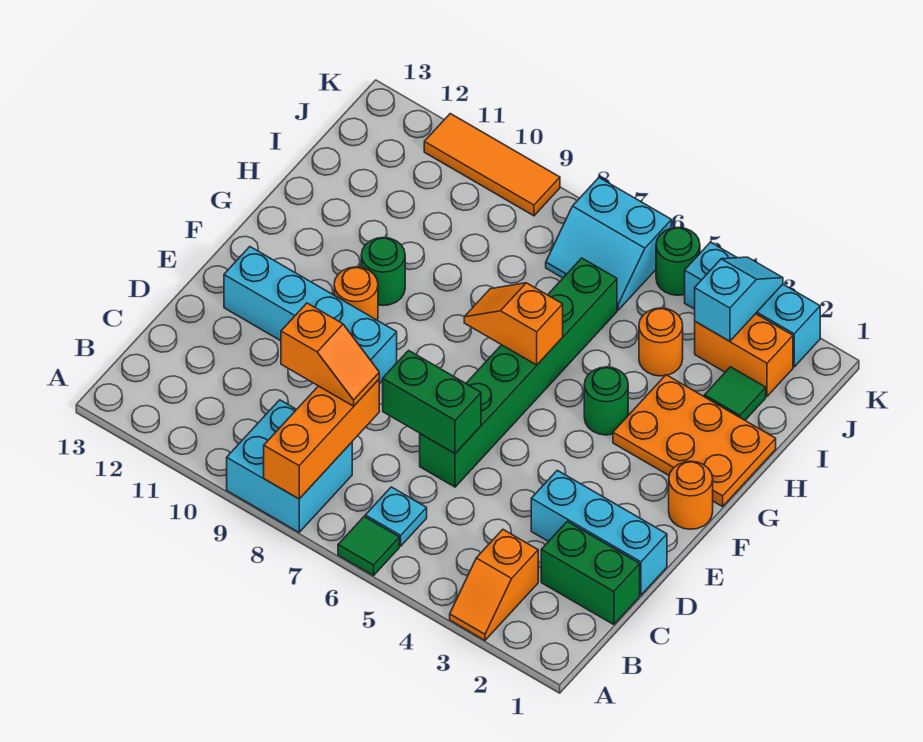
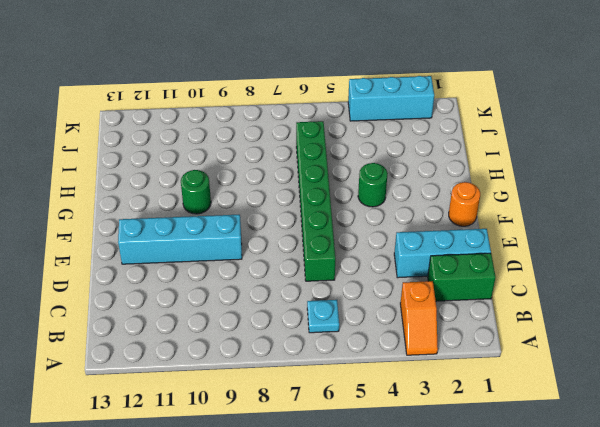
none -> green tile A6 level 1
none -> cyan brick A8:B9 level 1
none -> orange round brick F10 level 1

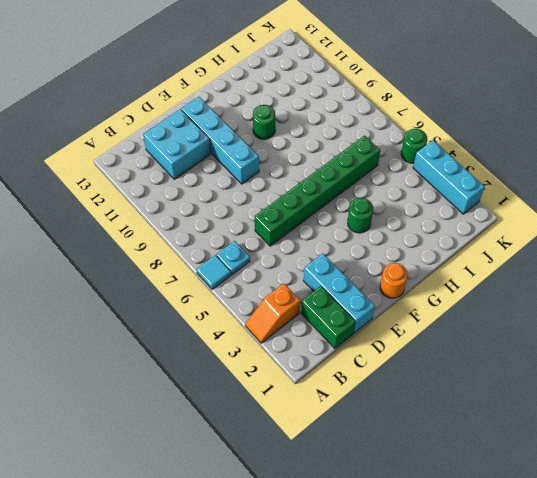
cyan tile A6 level 1 -> green tile A6 level 1
cyan brick C11:D12 level 1 -> cyan brick A8:B9 level 1
none -> orange round brick F10 level 1
none -> orange plate G1:H3 level 1
none -> green tile I2 level 1

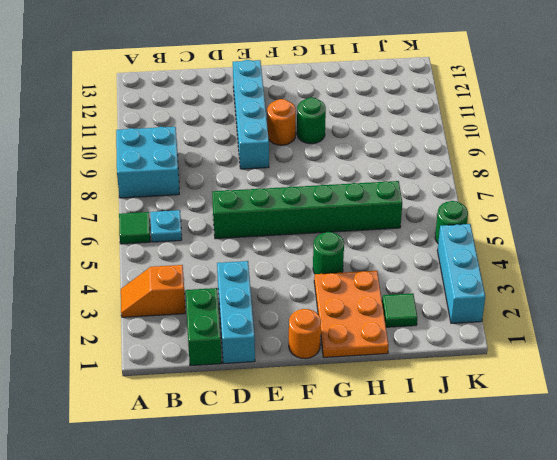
none -> orange round brick I4 level 1
none -> orange brick J2:J3 level 1
none -> cyan slope J6:K7 level 1 top K

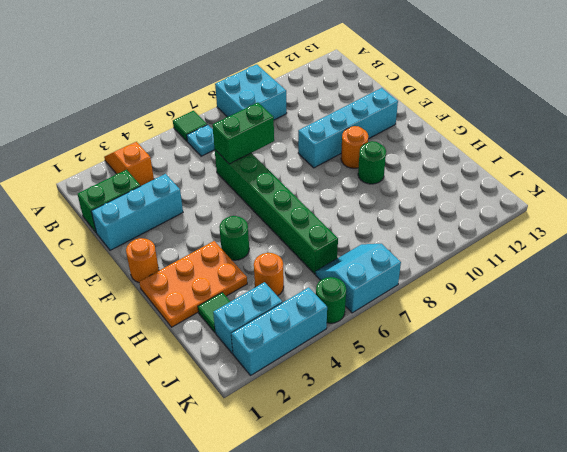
cyan brick J2:J3 level 1 -> orange brick J2:J3 level 1
none -> orange tile K9:K11 level 1
none -> orange brick A8:C8 level 2
none -> orange slope G6:G7 level 2 top 6

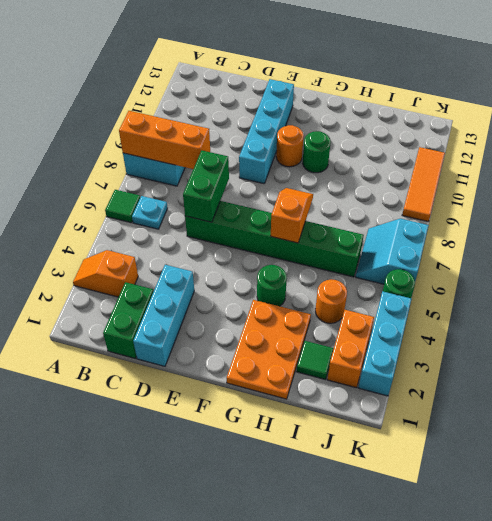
none -> orange round brick F1 level 1
none -> cyan slope J3:K3 level 2 top J
none -> orange slope C8:C9 level 3 top 9

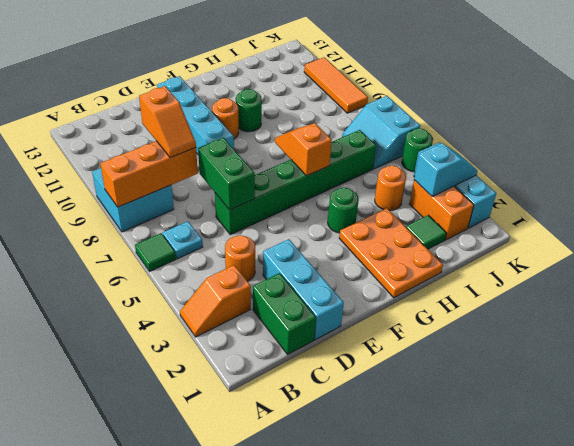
orange round brick C4 level 1 -> orange round brick F1 level 1

